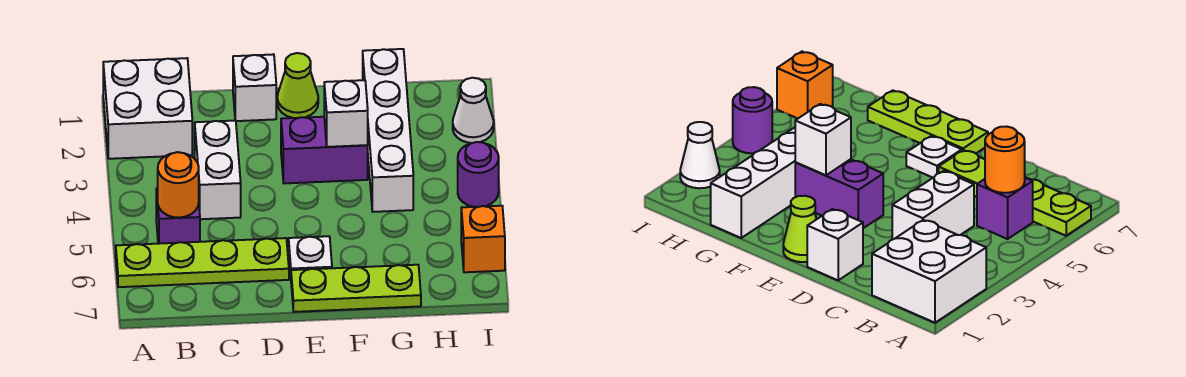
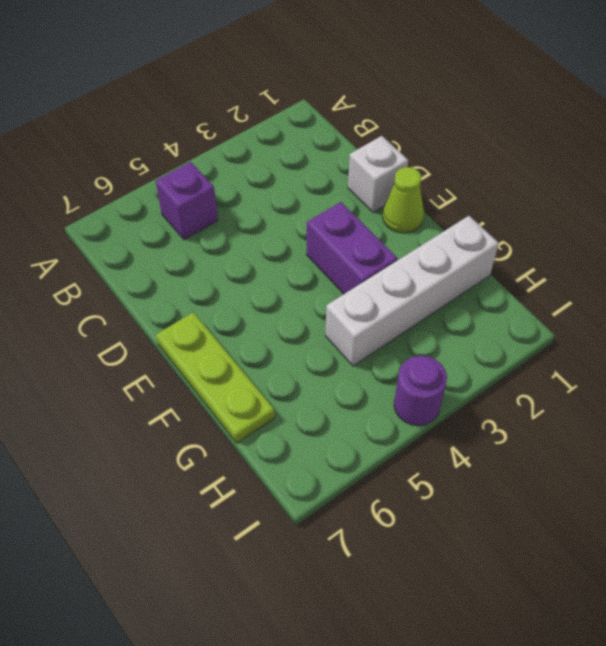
none -> white brick A1:B2 level 1
none -> lime plate A6:D6 level 1
none -> white brick C3:C4 level 1

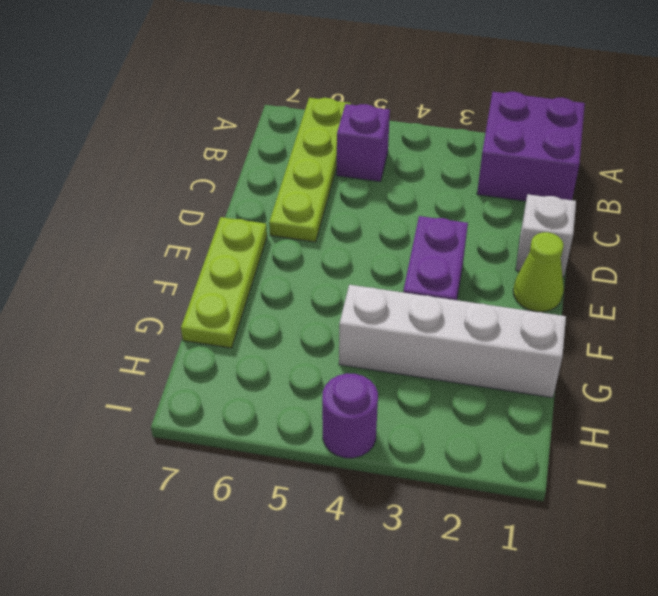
purple brick A1:B2 level 1 -> white brick A1:B2 level 1
none -> white brick C3:C4 level 1
none -> white plate E6 level 1
none -> white cone I2 level 1

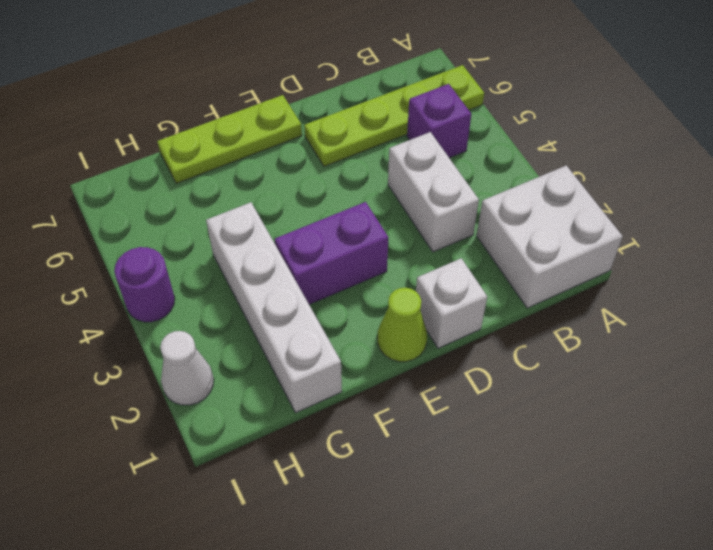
none -> white plate E6 level 1
none -> orange brick I6 level 1
none -> orange round brick B5 level 2

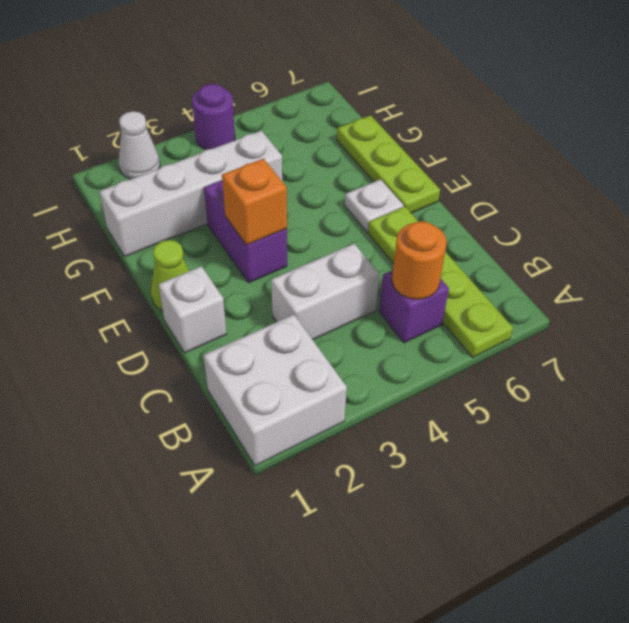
orange brick E3 level 2 -> orange brick I6 level 1
none -> white brick F3 level 2

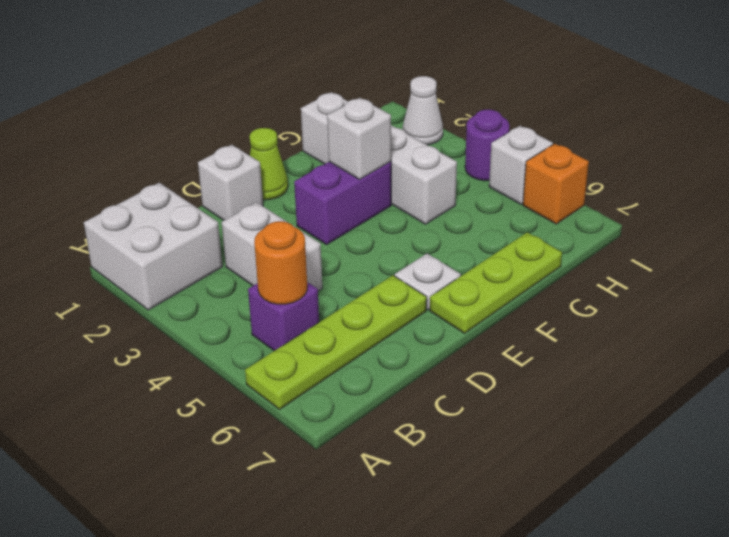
white brick I5 level 1 -> none

